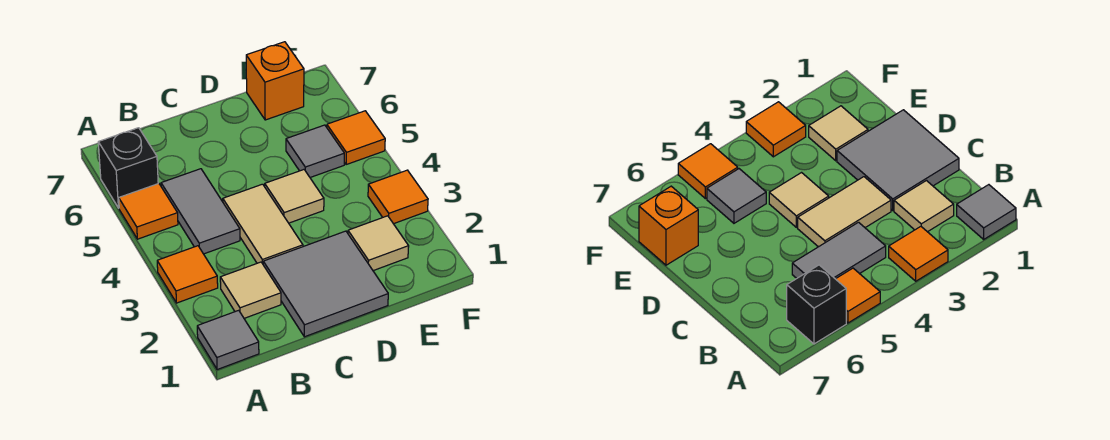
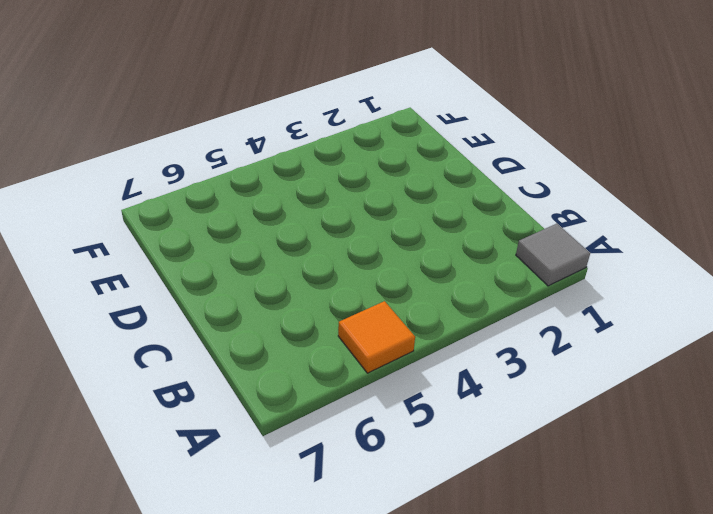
none -> orange tile A3 level 1
none -> black brick A6 level 1
none -> tan tile B2 level 1

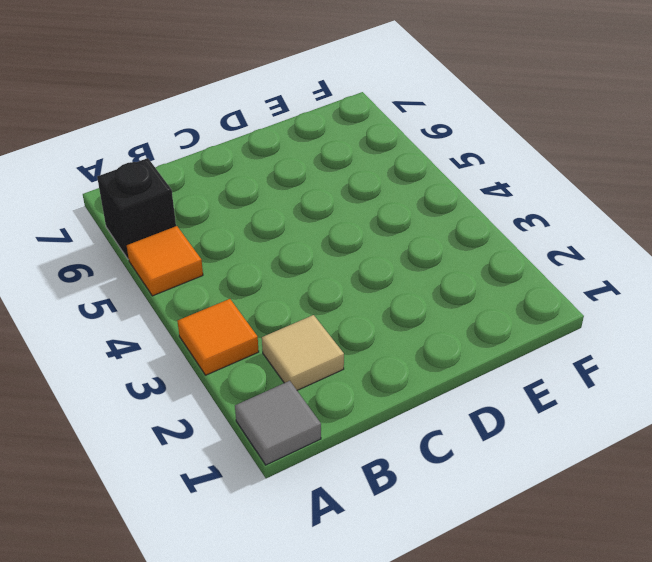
none -> grey tile B4:B5 level 1
none -> grey tile C1:D2 level 1
none -> tan tile C3:C4 level 1

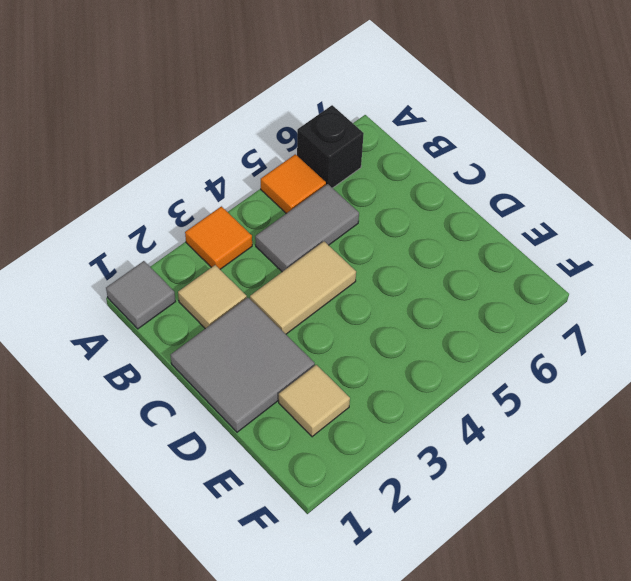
none -> tan tile D4 level 1
none -> grey tile E5 level 1
none -> orange brick E7 level 1

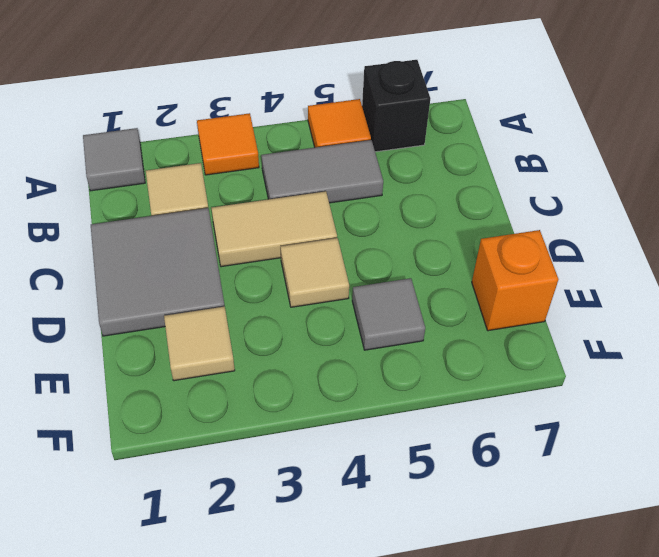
none -> orange tile F3 level 1
none -> orange tile F5 level 1

